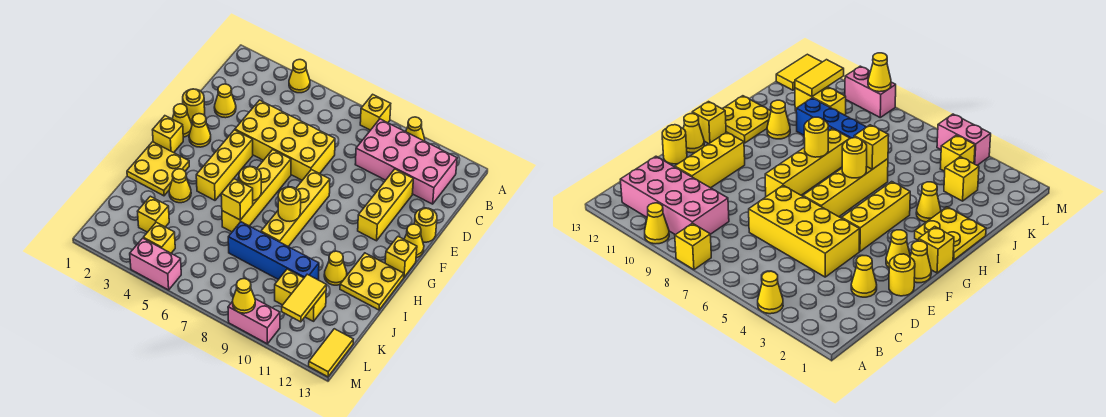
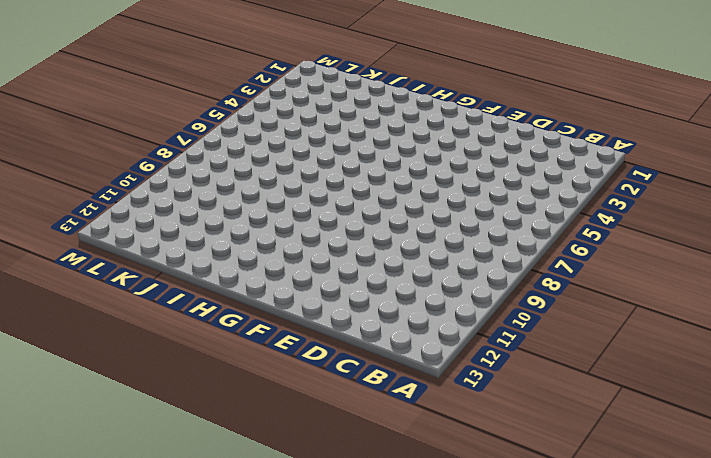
none -> yellow cone A4 level 1
none -> yellow brick A8 level 1
none -> yellow cone A10 level 1
none -> pink brick B9:C12 level 1

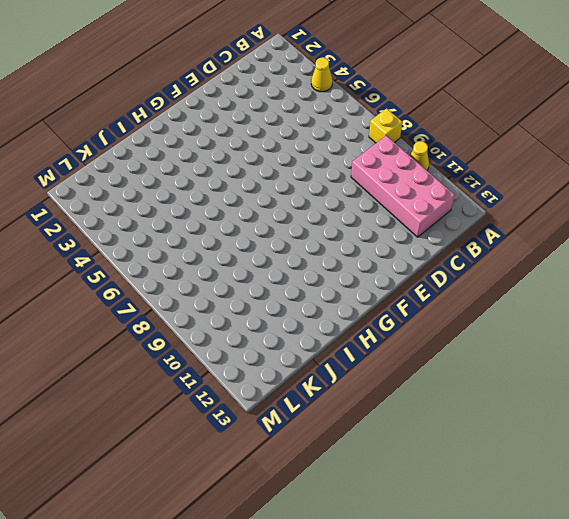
none -> yellow cone D2 level 1
none -> yellow brick D4:E7 level 1
none -> yellow brick D11:F11 level 1
none -> yellow round brick E1 level 1

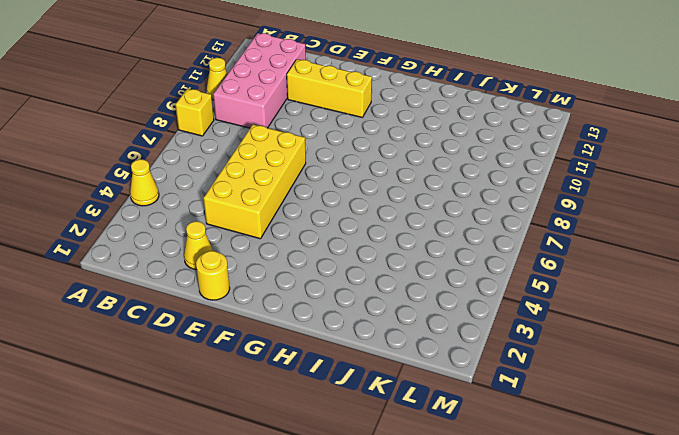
none -> yellow round brick E13 level 1
none -> yellow cone F1 level 1
none -> yellow cone F2 level 1
none -> yellow brick F4:H4 level 1

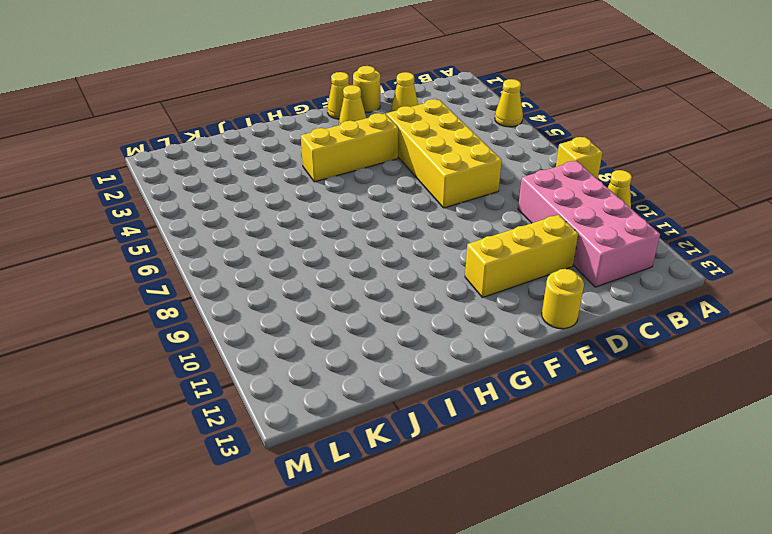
none -> yellow brick F6:I6 level 1
none -> yellow brick F8:I8 level 1
none -> yellow cone F13 level 1
none -> yellow brick G1 level 1

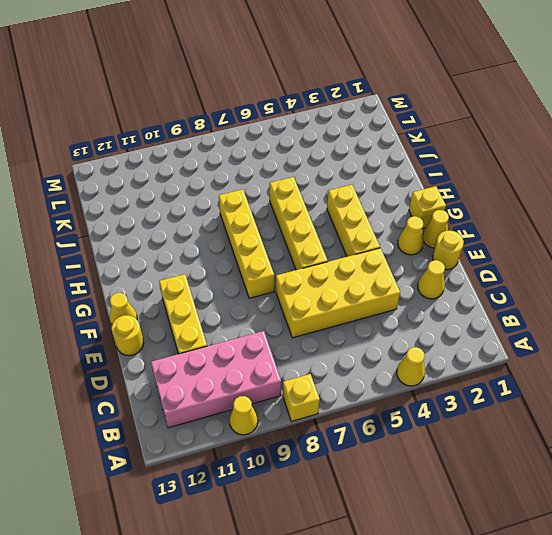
none -> yellow brick G13 level 1
none -> yellow plate H1:I2 level 1
none -> yellow plate H12:I13 level 1
none -> yellow cone I3 level 1

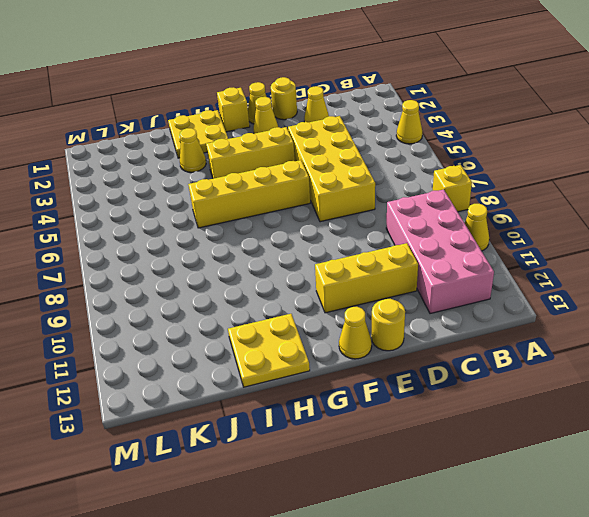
none -> yellow brick F8:I8 level 1
none -> yellow brick G13 level 1
none -> yellow cone I11 level 1
none -> blue brick J7:J10 level 1

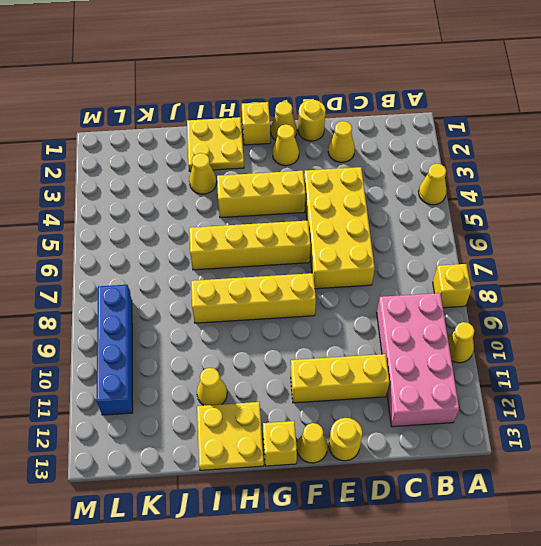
blue brick L8:L11 level 1 -> blue brick J7:J10 level 1
none -> yellow brick K3 level 1
none -> yellow brick K10:K11 level 1
none -> yellow brick L4 level 1
none -> yellow tile L13:M13 level 1

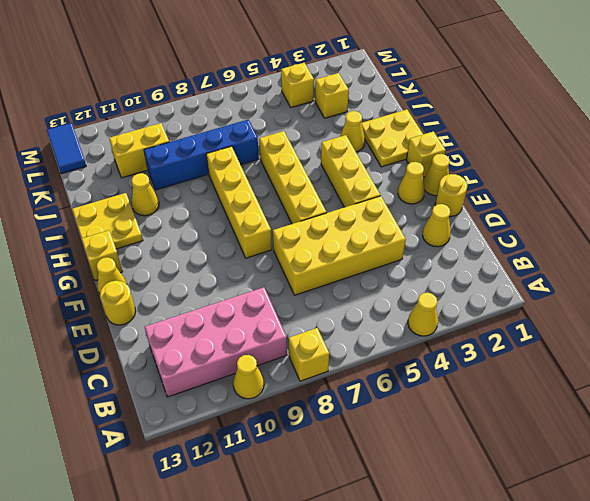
blue tile L13:M13 level 1 -> yellow tile L13:M13 level 1
none -> yellow brick D11:F11 level 1
none -> pink brick M4:M5 level 1
none -> pink brick M9:M10 level 1
none -> yellow round brick H6 level 2

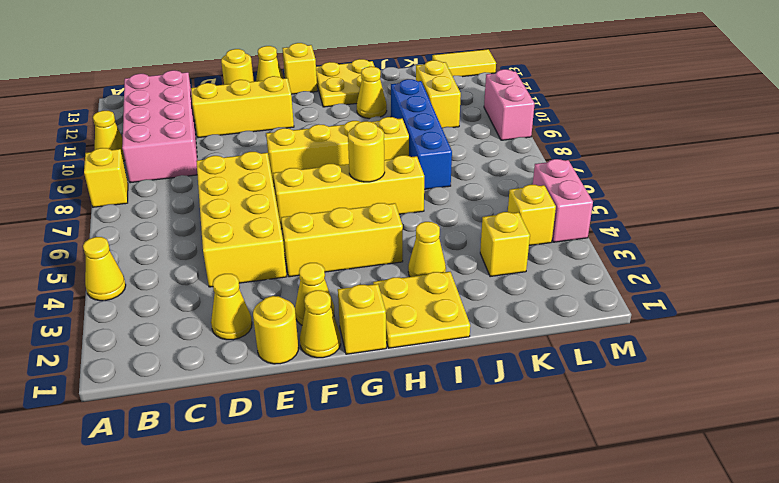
none -> yellow round brick H8 level 2
none -> yellow brick I6 level 2
none -> yellow tile K11:L11 level 2
none -> yellow cone M9 level 2

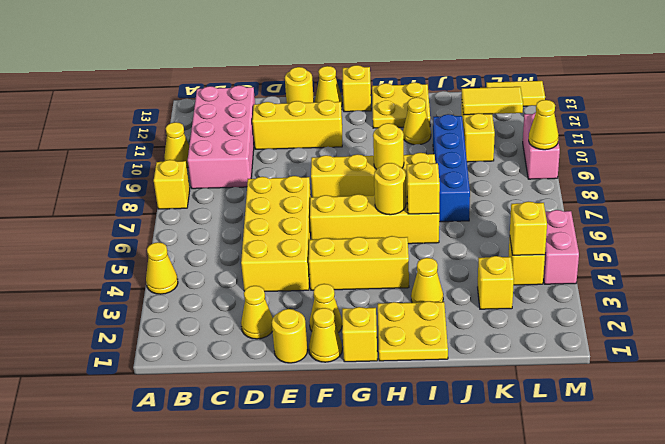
yellow brick L4 level 2 -> none

